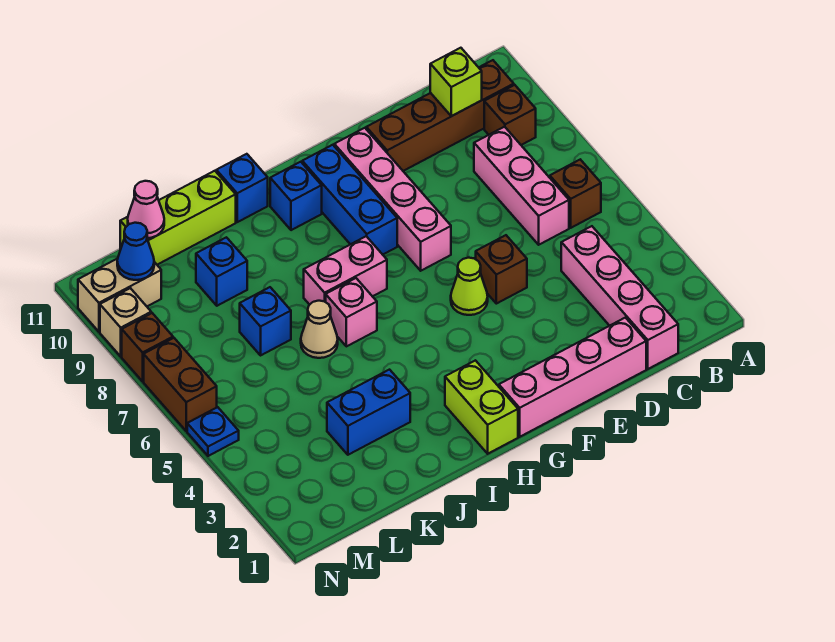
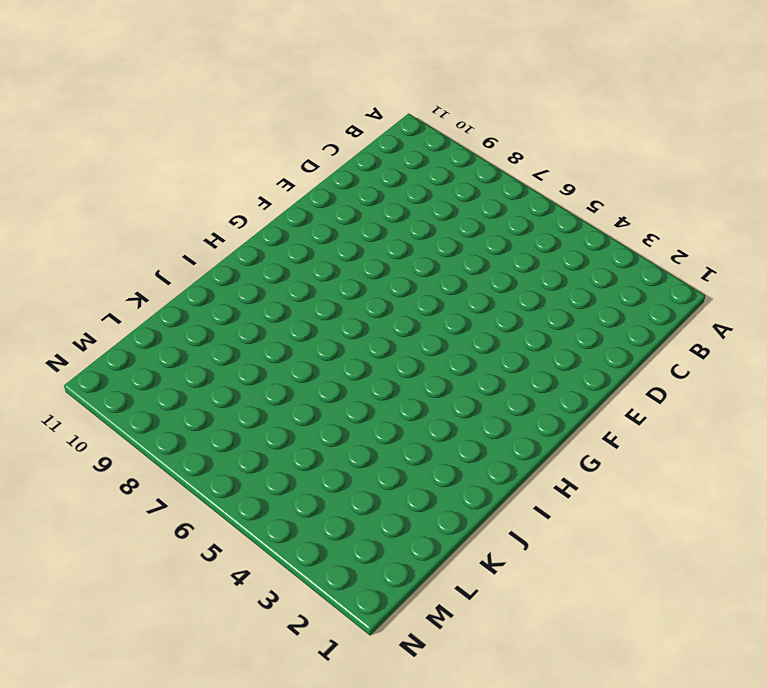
none -> brown brick B6 level 1
none -> brown brick B9 level 1
none -> brown brick B10:E10 level 1

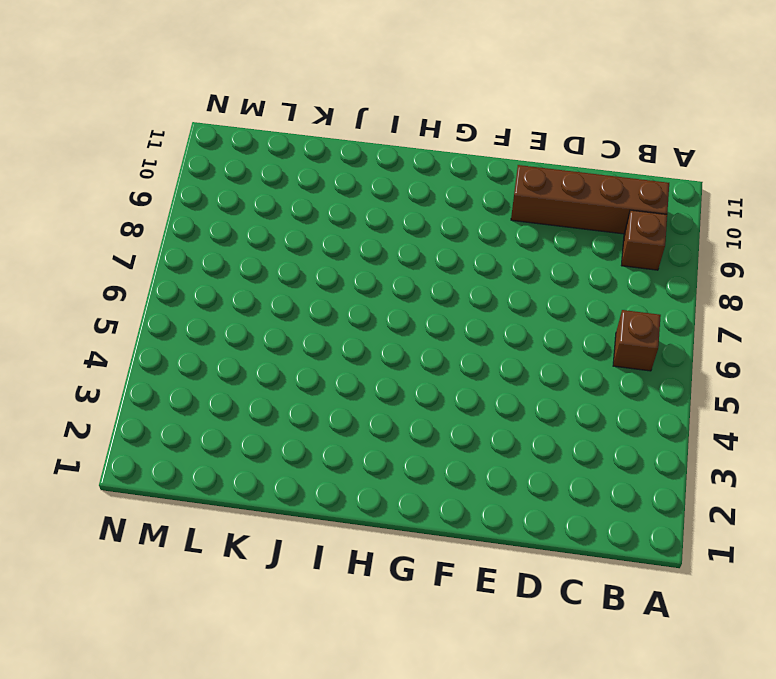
none -> pink brick C1:C4 level 1
none -> pink brick C6:C8 level 1
none -> pink brick D1:G1 level 1

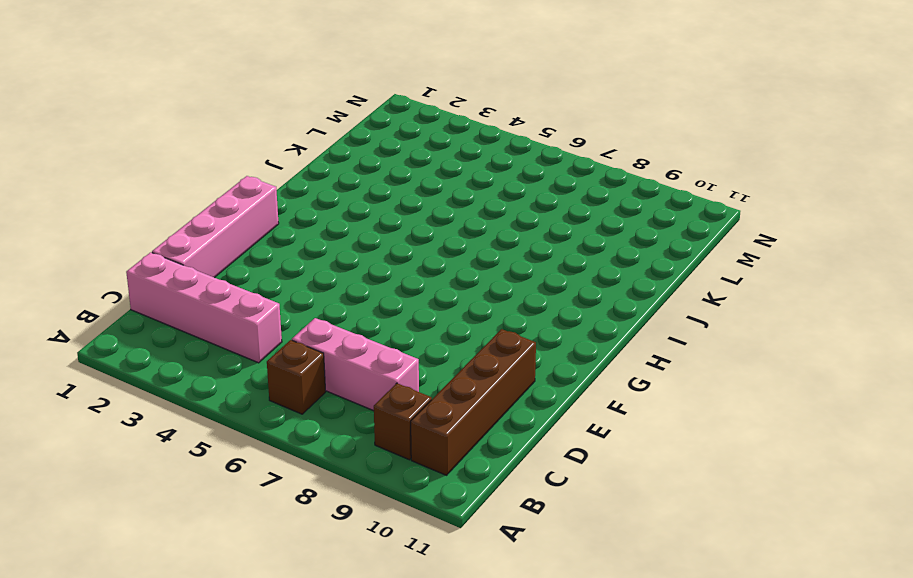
none -> brown brick E5 level 1
none -> lime cone F5 level 1
none -> pink brick F7:F10 level 1

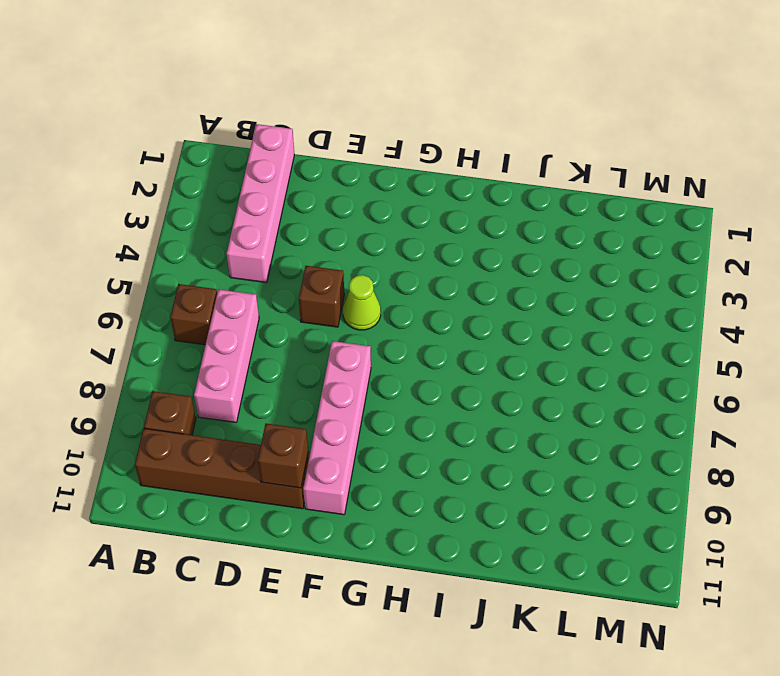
brown brick E10 level 2 -> brown brick N8 level 1
none -> pink brick D1:G1 level 1
none -> blue brick G8:G10 level 1
none -> lime brick H1:H2 level 1

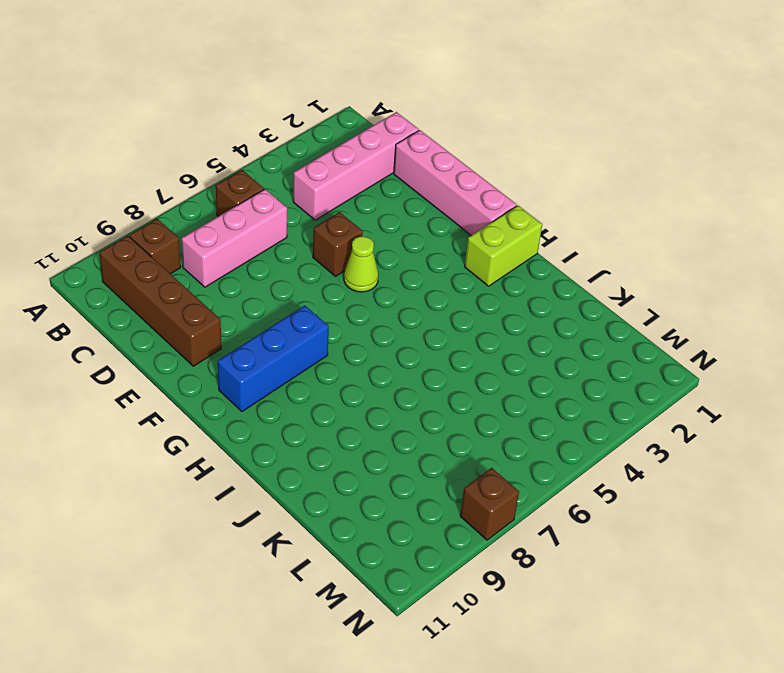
none -> pink brick F7:F10 level 1
none -> pink brick H7:I7 level 1
none -> blue brick H10 level 1

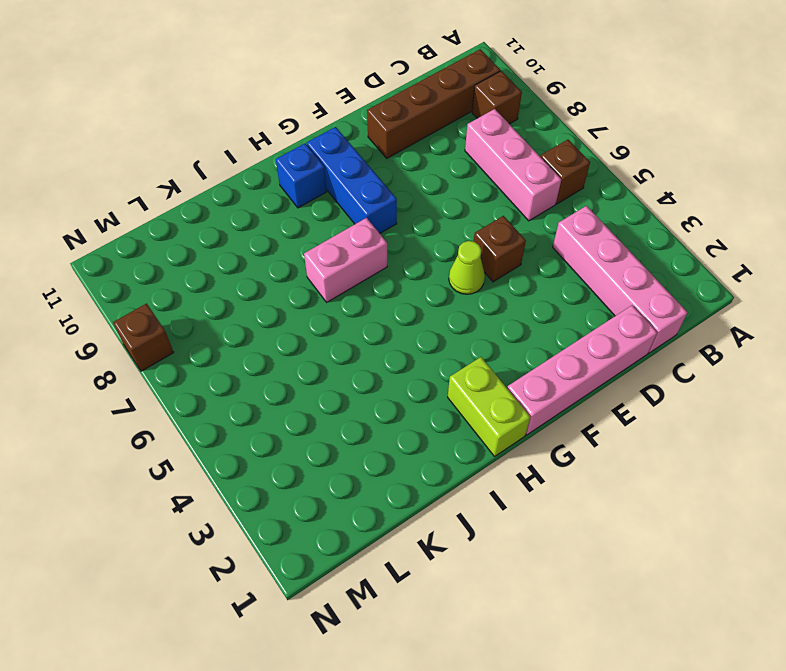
none -> pink brick F7:F10 level 1
none -> pink brick I6 level 1
none -> blue brick I11 level 1

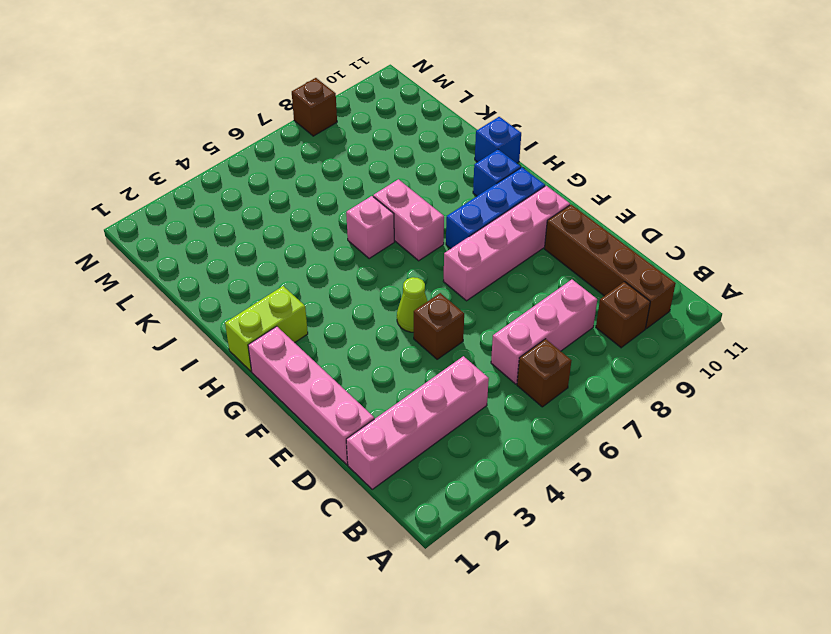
none -> blue brick J3:K3 level 1
none -> tan cone J6 level 1
none -> lime brick J11:L11 level 1

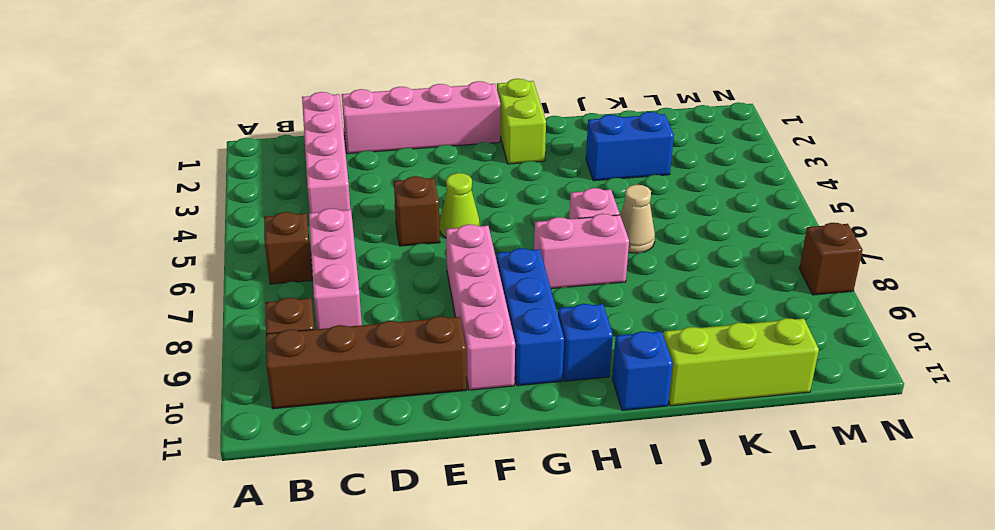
none -> blue brick K7 level 1
none -> blue brick K9 level 1
none -> tan brick M10:N10 level 1

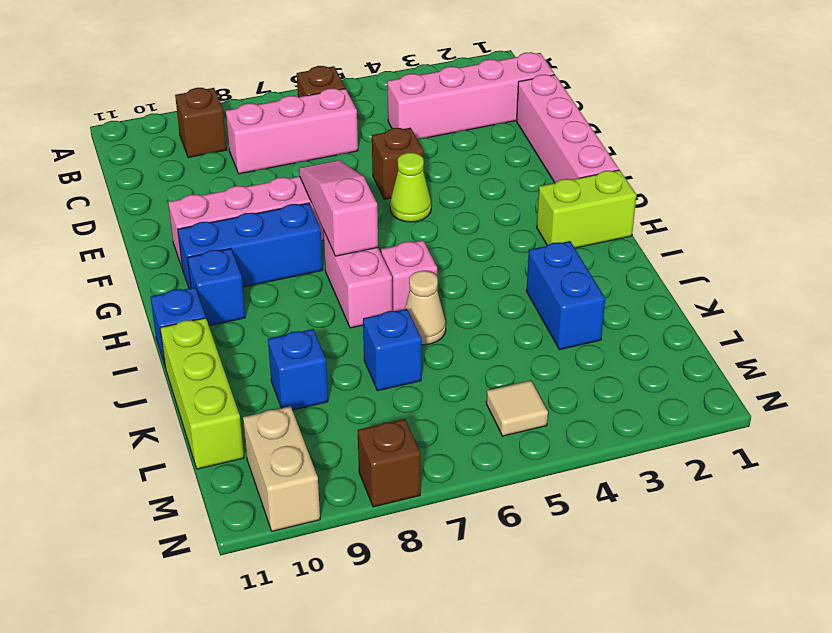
pink slope F7:H7 level 2 top H -> none
tan tile M5 level 1 -> none
none -> brown brick B10:E10 level 1
none -> blue plate N5 level 1
none -> brown brick N6:N7 level 1

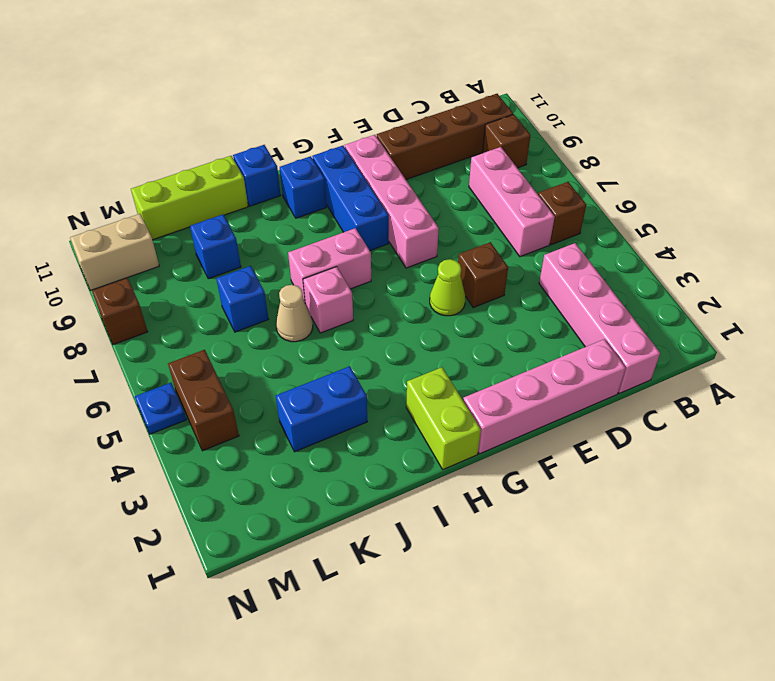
brown brick M4:M5 level 1 -> brown brick N6:N7 level 1
none -> tan brick N9 level 1
none -> lime brick C10 level 2
none -> pink cone L11 level 2

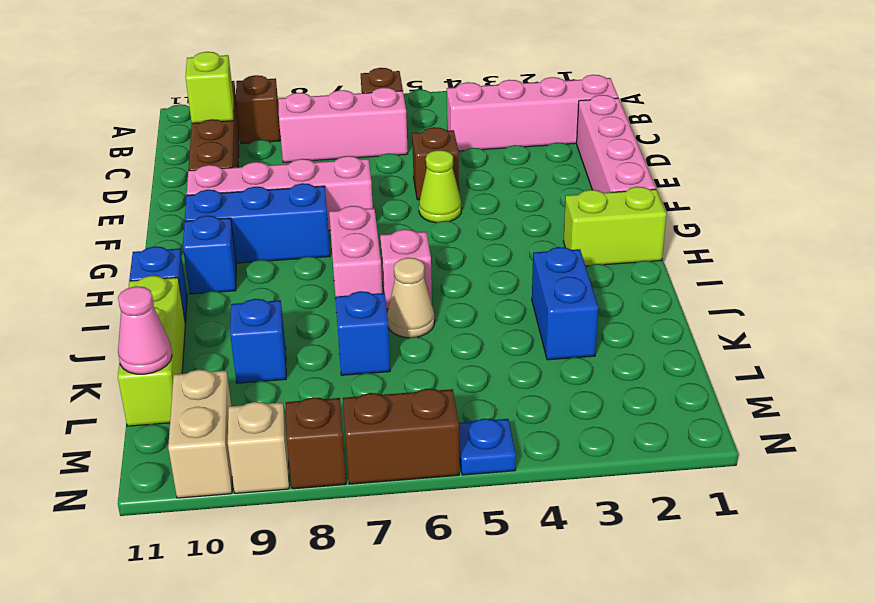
none -> blue cone M10 level 2

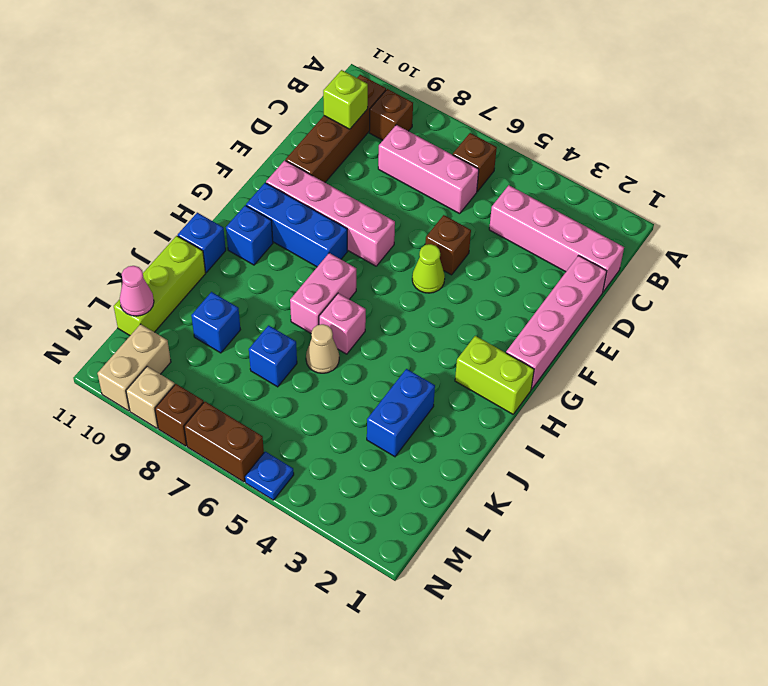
none -> blue cone M10 level 2

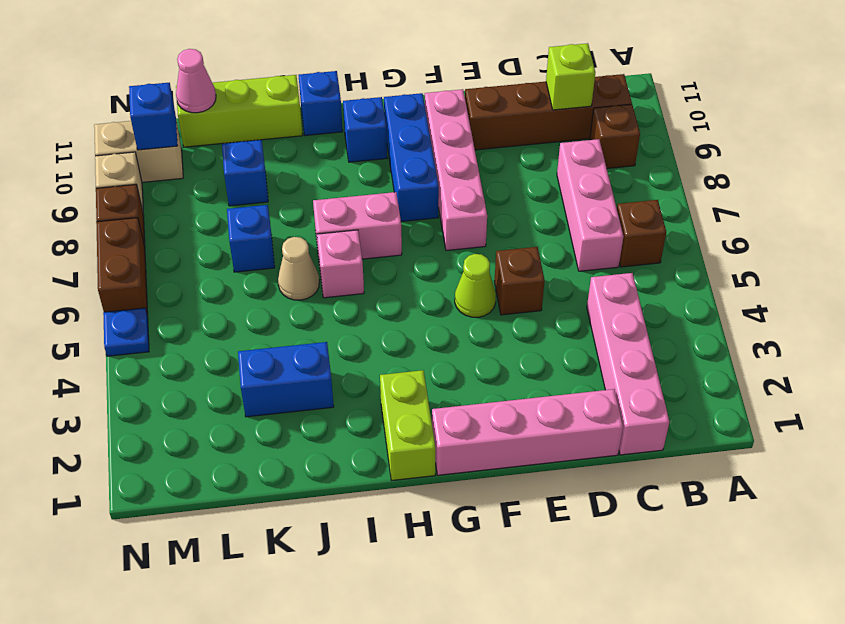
blue brick M10 level 2 -> blue cone M10 level 2

